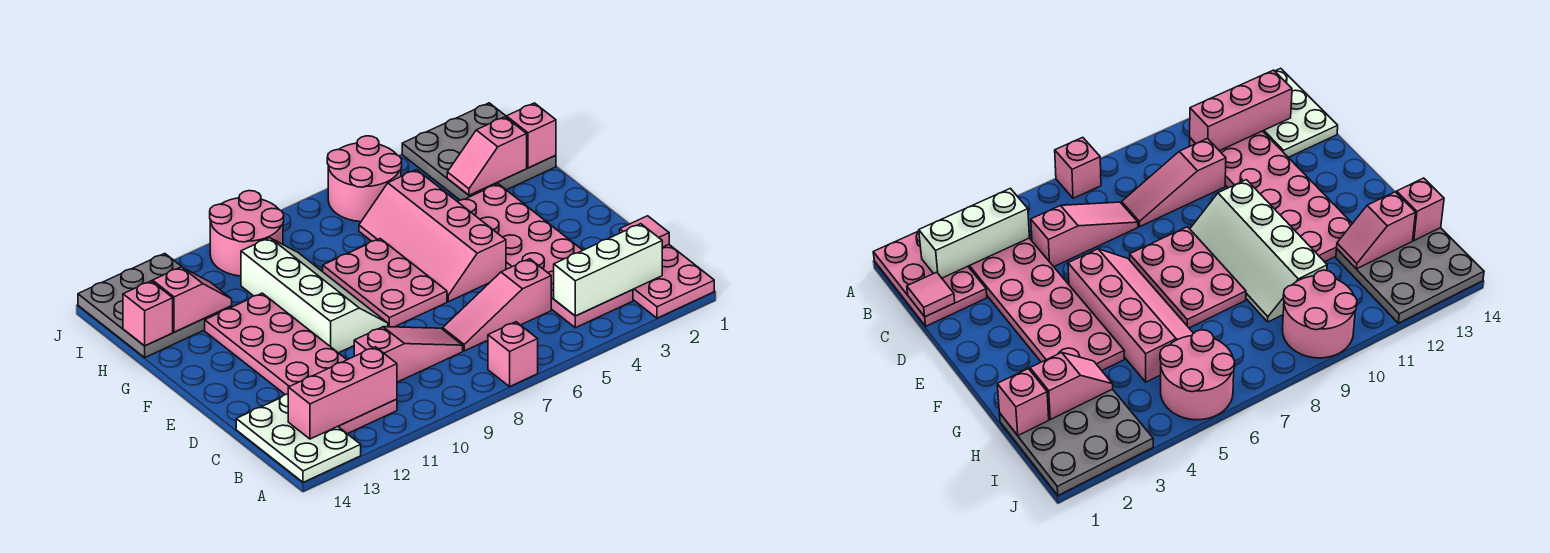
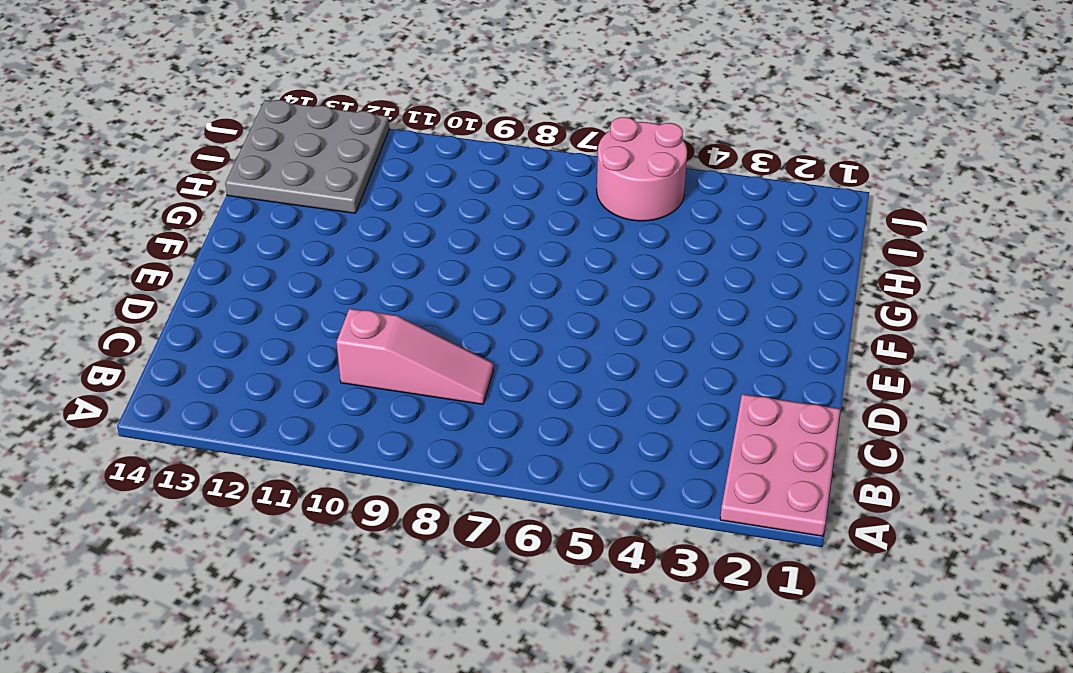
none -> pink brick A7 level 1
none -> white plate A13:C14 level 1
none -> pink plate B3:G4 level 1

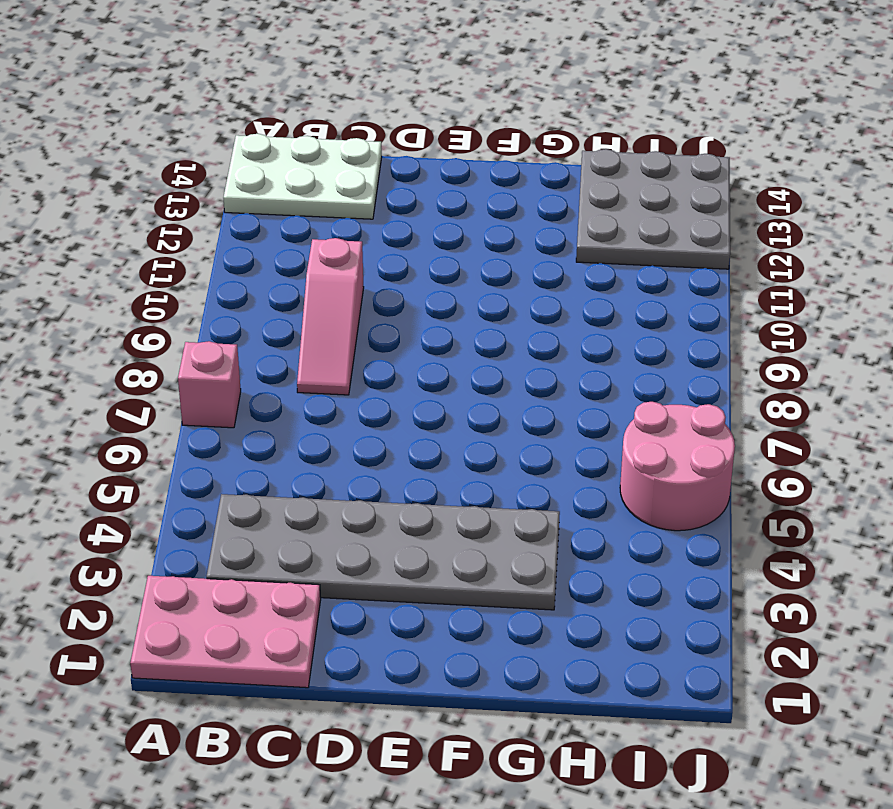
grey plate B3:G4 level 1 -> pink plate B3:G4 level 1
none -> pink plate B11:G12 level 1
none -> pink slope C5:C7 level 1 top 5
none -> pink slope E5:H6 level 1 top 5

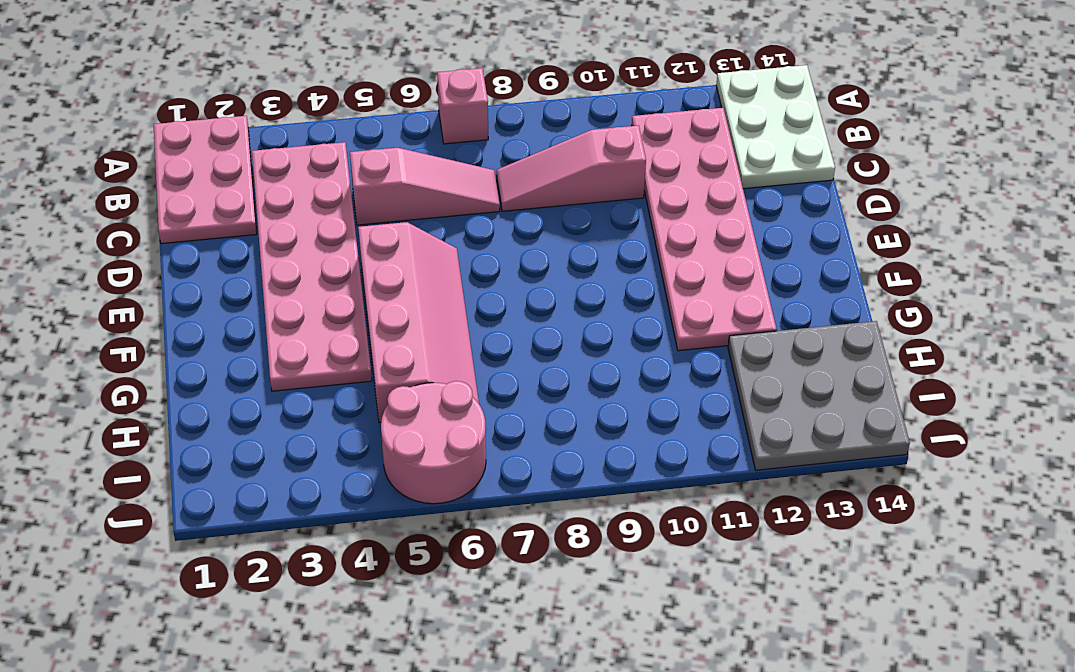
none -> pink plate E7:G8 level 1
none -> white slope E9:H10 level 1 top 10
none -> grey plate H1:J3 level 1

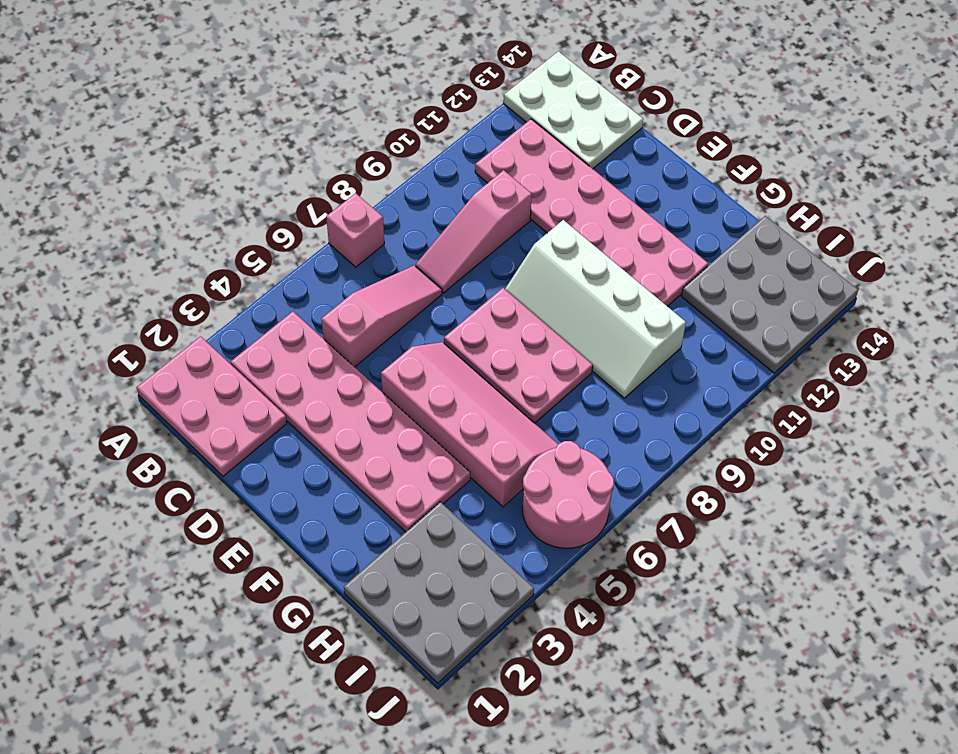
none -> pink round brick I9:J10 level 1
none -> white brick B2:B4 level 2
none -> pink brick B11:B13 level 2

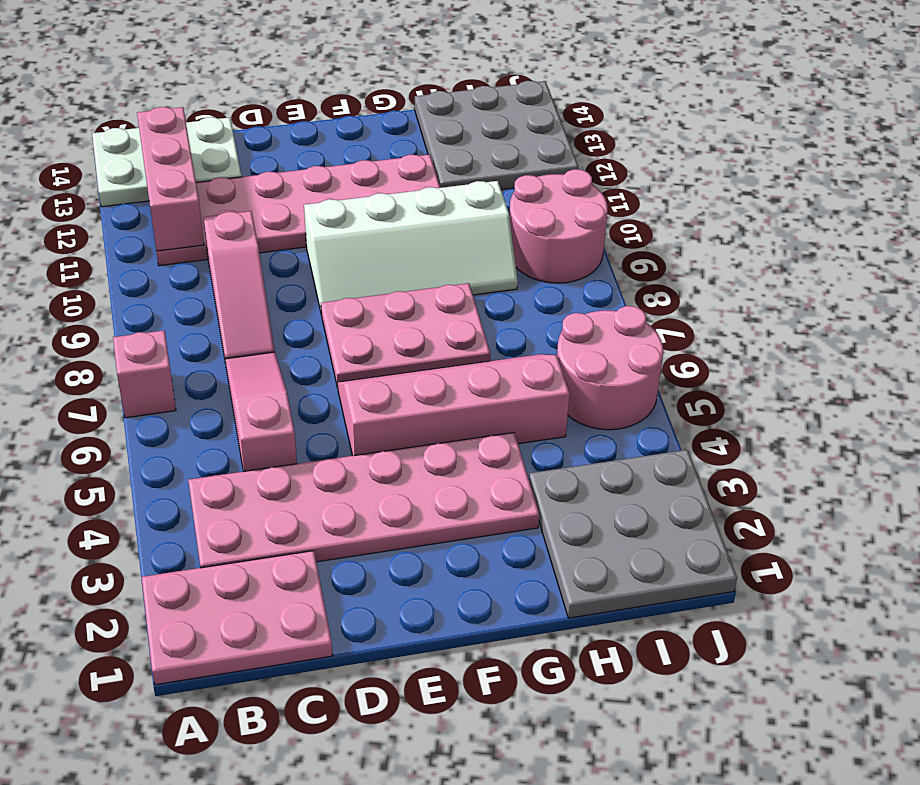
none -> white brick B2:B4 level 2
none -> pink tile C1 level 2
none -> pink brick H1 level 2

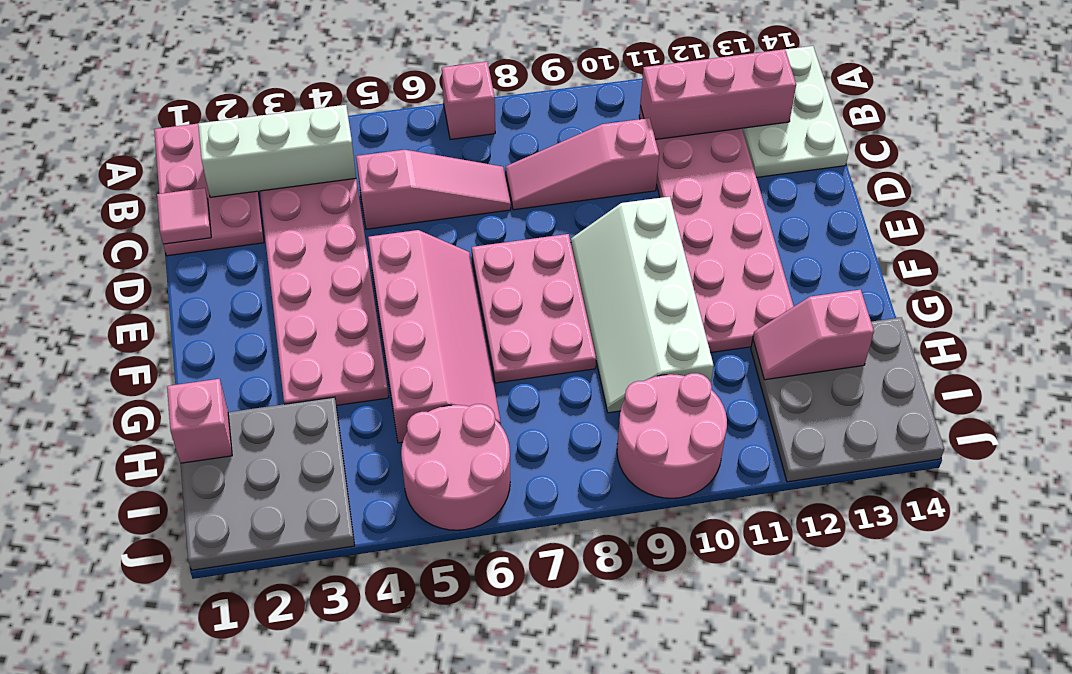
none -> pink slope H2:H3 level 2 top 2
none -> pink brick H14 level 2

